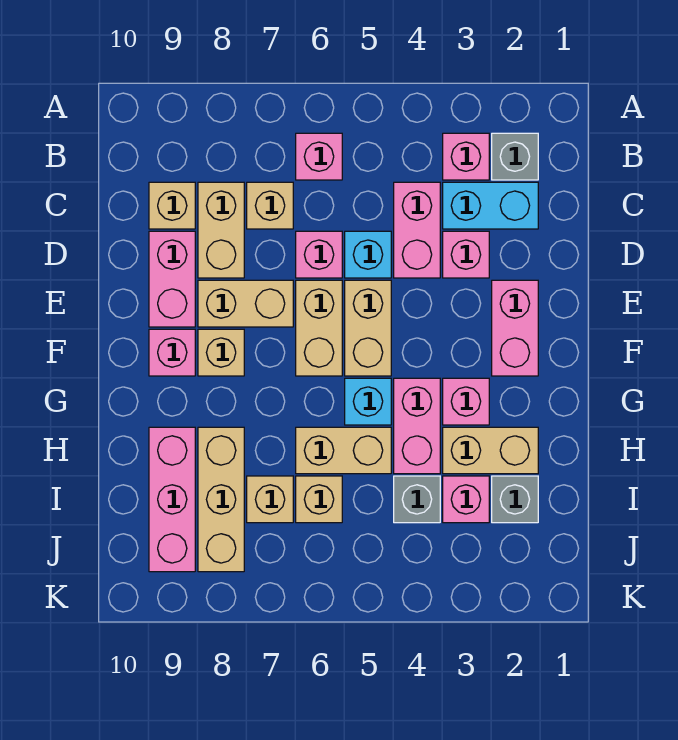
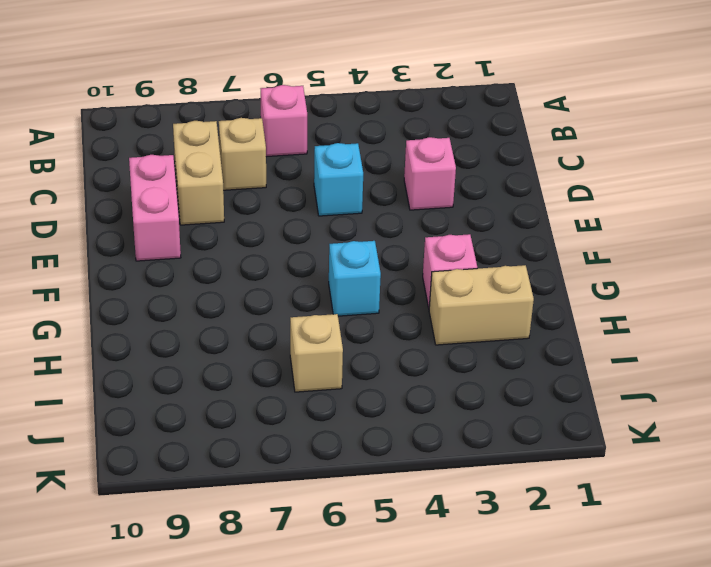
none -> grey brick B2 level 1
none -> pink brick B3 level 1
none -> cyan brick C2:C3 level 1
none -> pink brick C4:D4 level 1

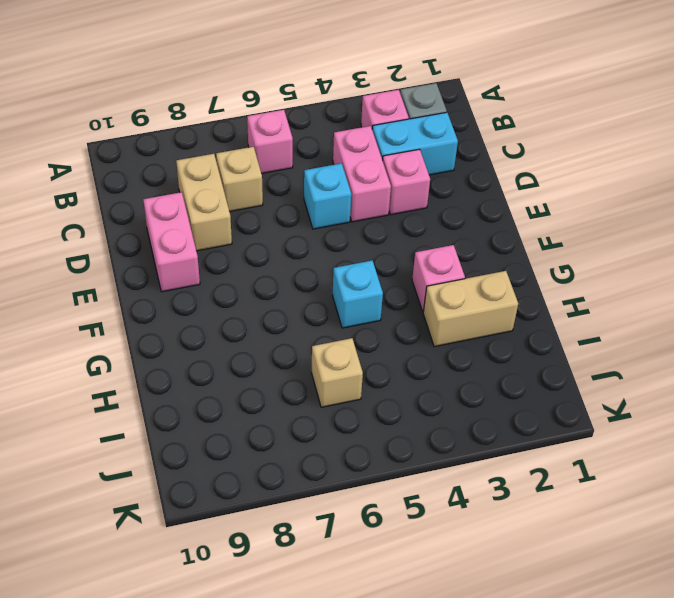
none -> tan brick C9 level 1
none -> pink brick D6 level 1
none -> pink brick E2:F2 level 1
none -> tan brick E5:F5 level 1

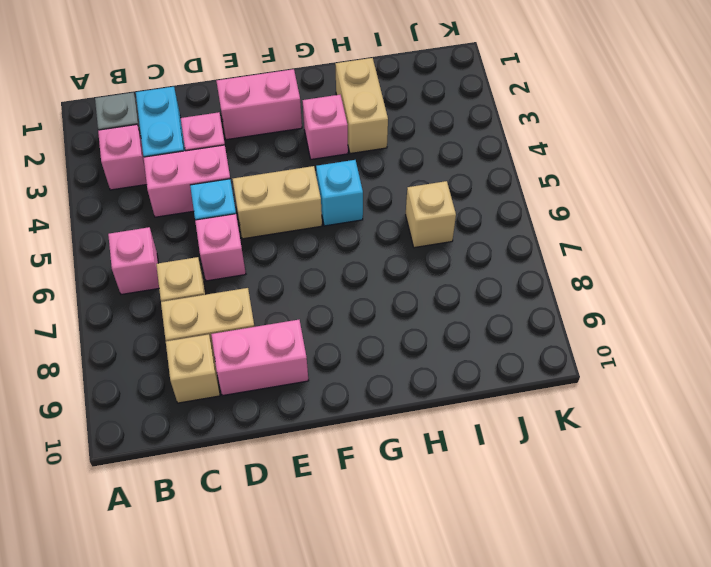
none -> tan brick E6:F6 level 1
none -> tan brick E7:E8 level 1
none -> tan brick F8 level 1
none -> pink brick F9 level 1

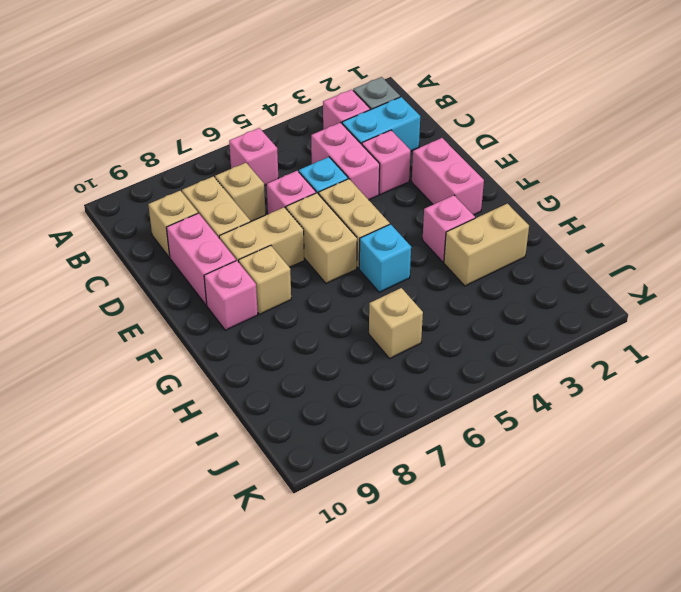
none -> pink brick G4:H4 level 1
none -> tan brick H5:H6 level 1
none -> tan brick H8:J8 level 1
none -> pink brick H9:J9 level 1

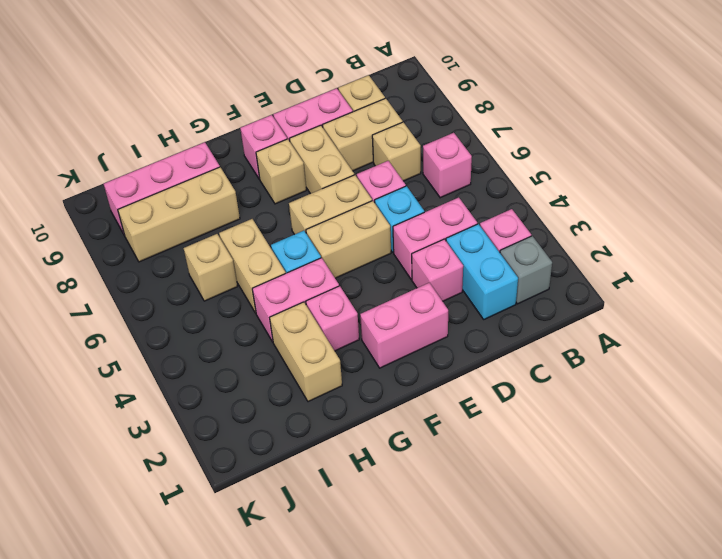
none -> grey brick I2 level 1
none -> pink brick I3 level 1
none -> grey brick I4 level 1
none -> tan brick I7 level 1

